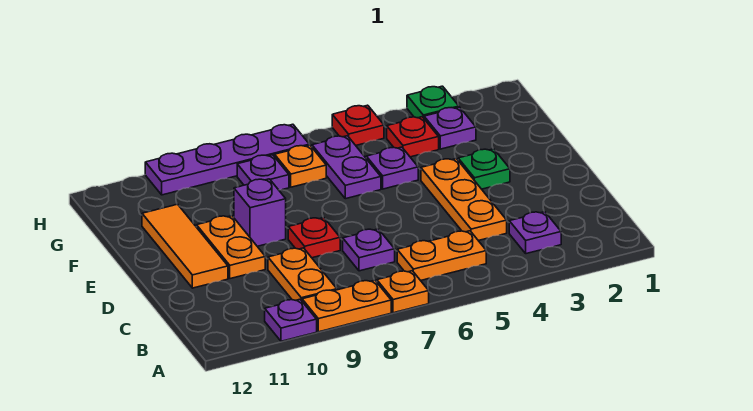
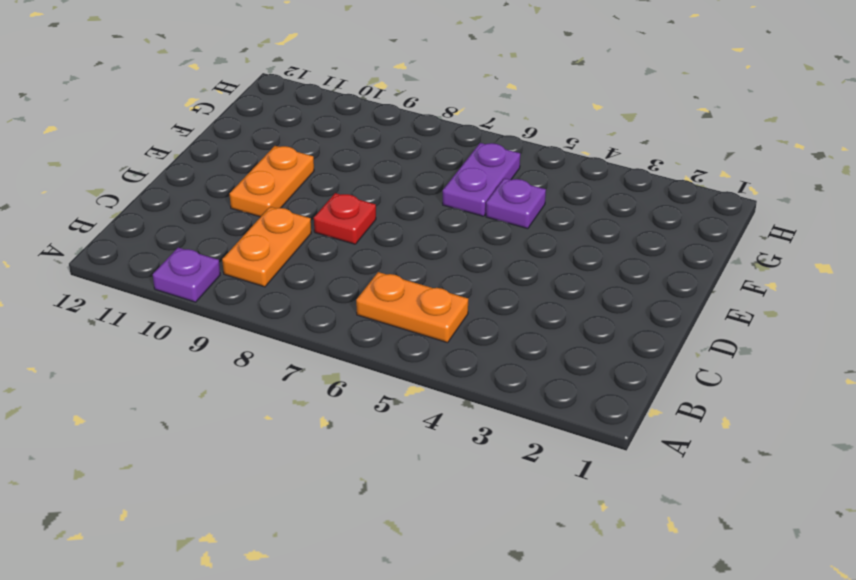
none -> orange plate A7 level 1
none -> orange plate A8:A9 level 1
none -> purple plate B3 level 1

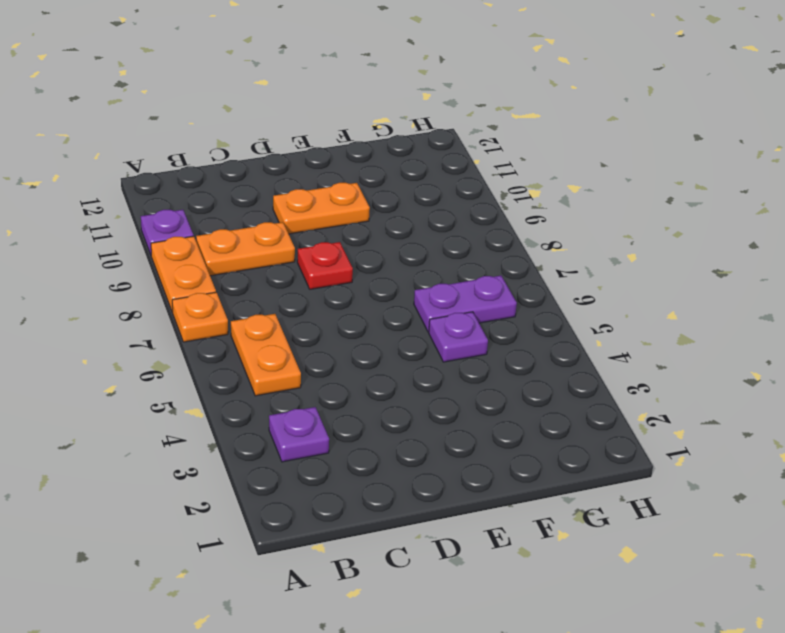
none -> orange plate C4:E4 level 1
none -> purple plate C7 level 1
none -> orange tile D11:F11 level 1

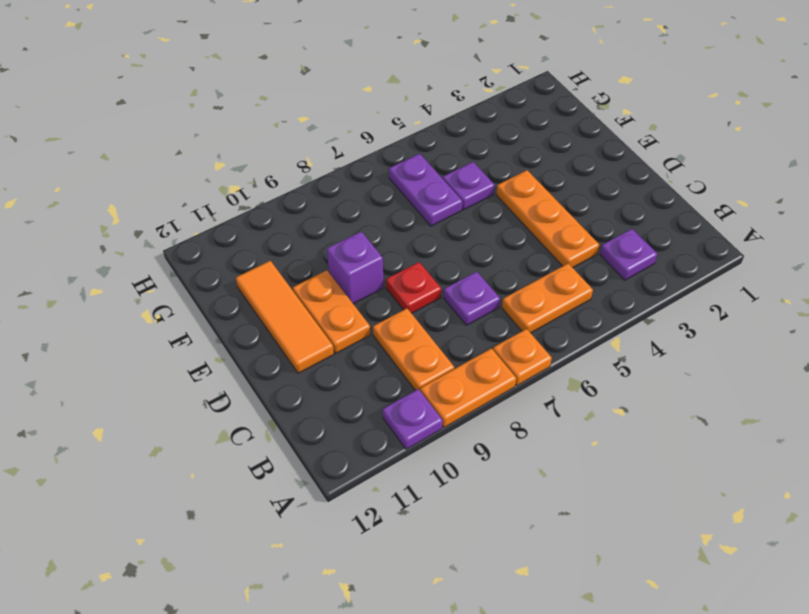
none -> green plate E3 level 1
none -> purple plate G3 level 1
none -> red plate G4 level 1

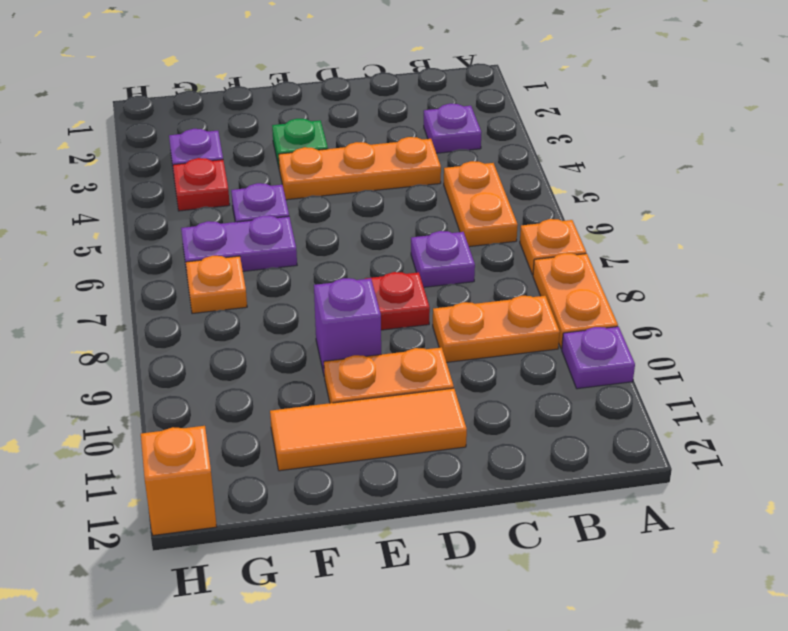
orange brick H12 level 1 -> none
none -> purple plate G8 level 1
none -> green plate H3 level 1
none -> red plate H5 level 1

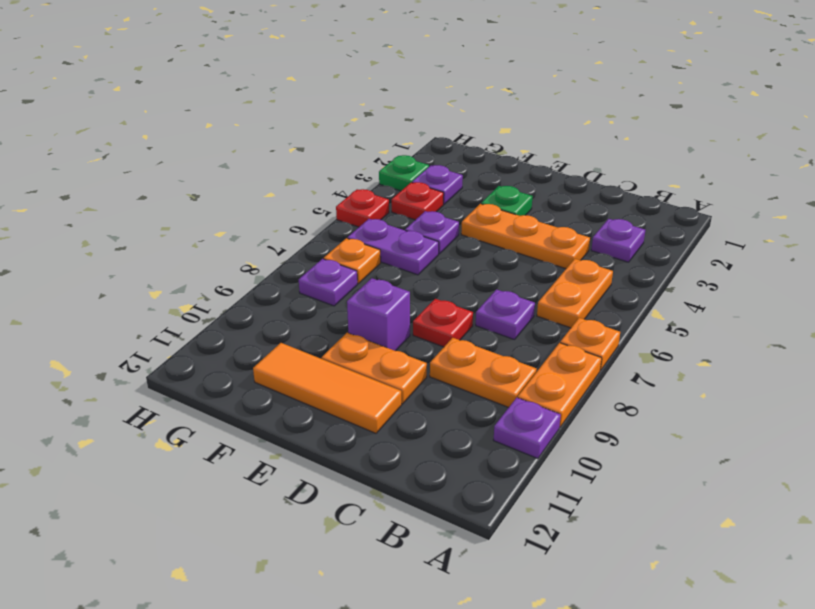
none -> purple plate H7:H10 level 1

